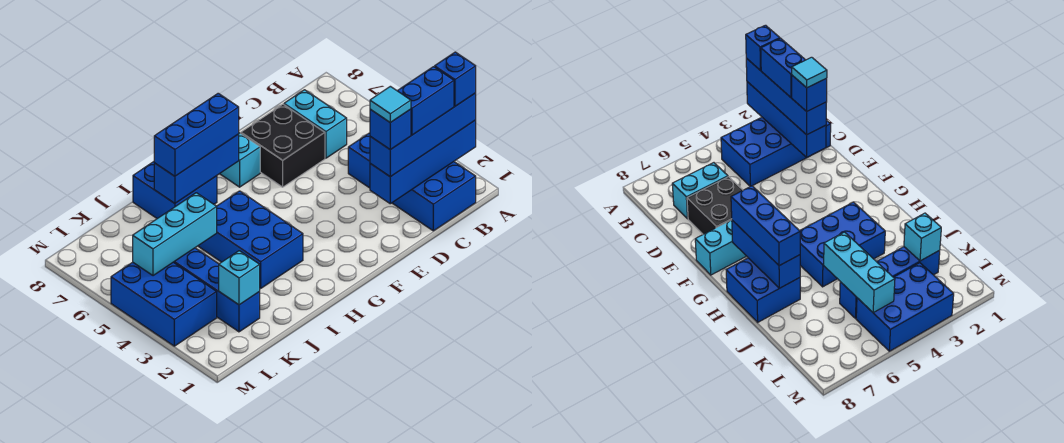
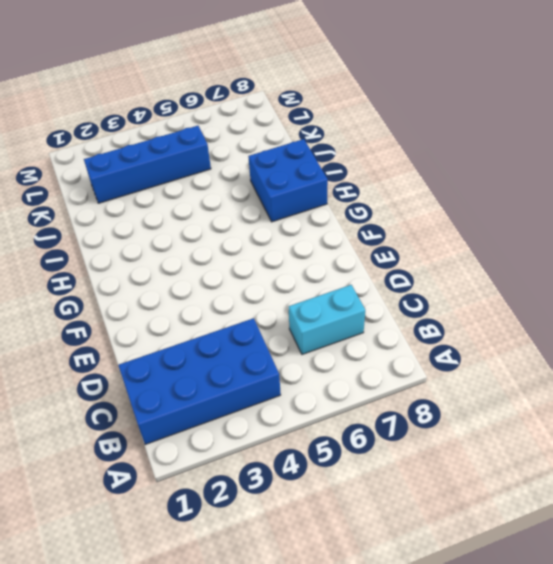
none -> black brick D6:E7 level 1
none -> cyan brick F7:F8 level 1
none -> blue brick H3:I5 level 1

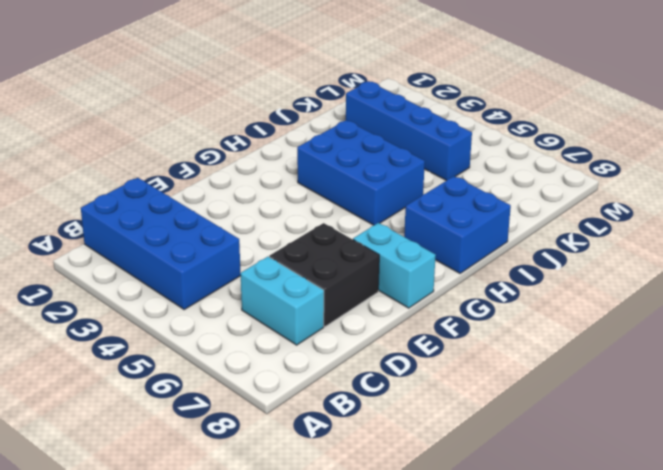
none -> blue brick L3:M5 level 1
none -> blue brick A2:D2 level 2
none -> blue brick G7:I7 level 2

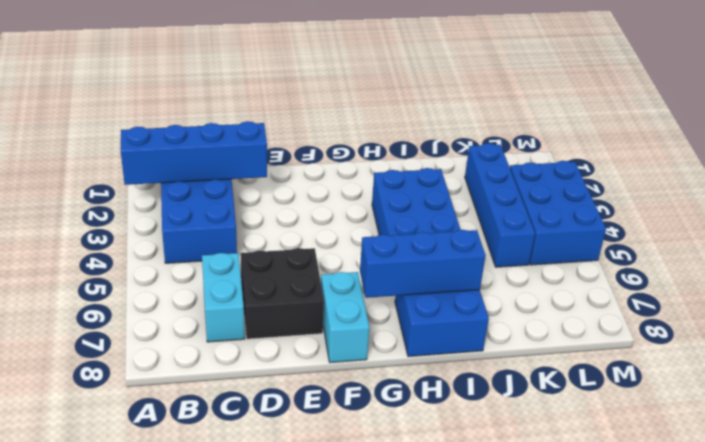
none -> cyan brick J5:L5 level 2
none -> cyan brick K2 level 2
none -> blue brick A2:D2 level 3

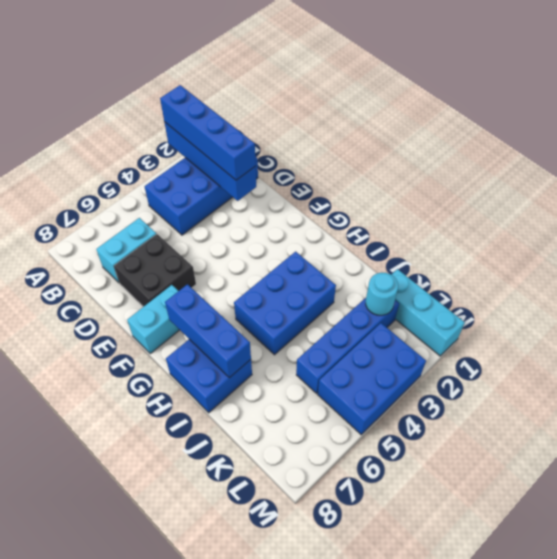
cyan brick K1:M1 level 1 -> cyan brick J5:L5 level 2
cyan round brick K2 level 2 -> cyan brick K2 level 2
none -> blue brick G7:I7 level 3
none -> blue brick A2 level 4
none -> blue brick B2:C2 level 4

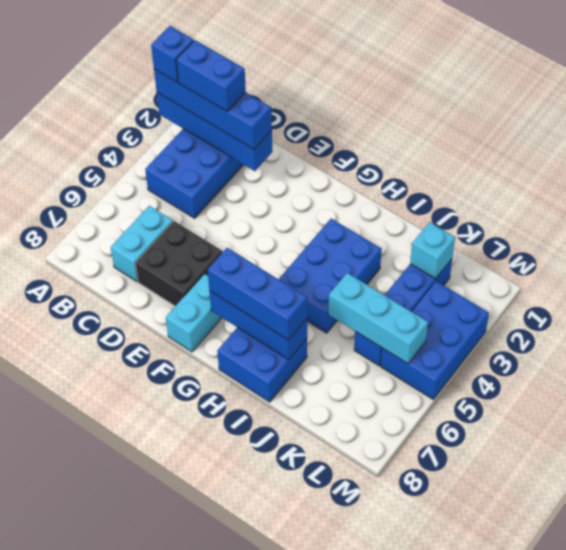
none -> blue brick D2 level 4
none -> cyan tile D2 level 5

